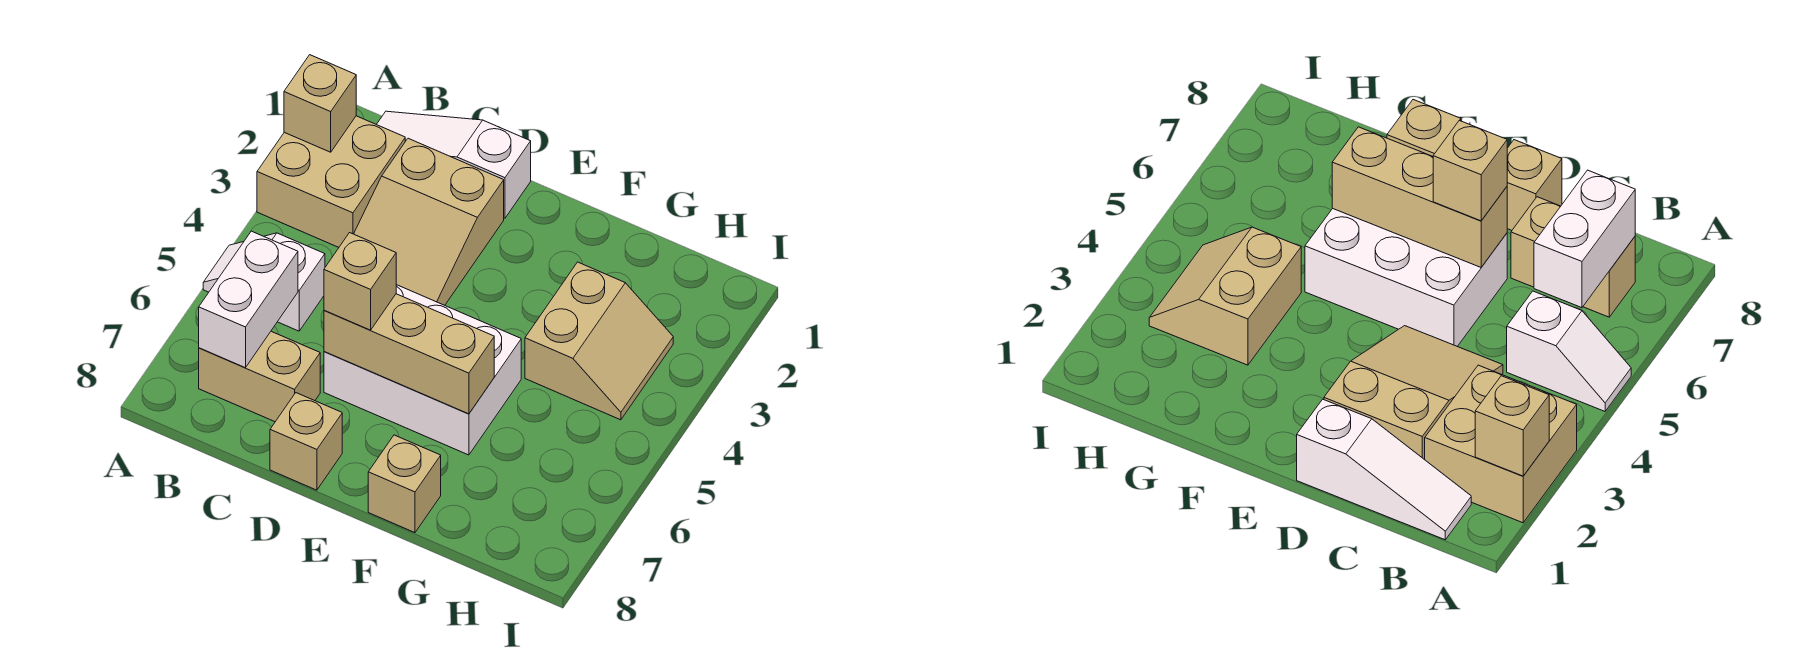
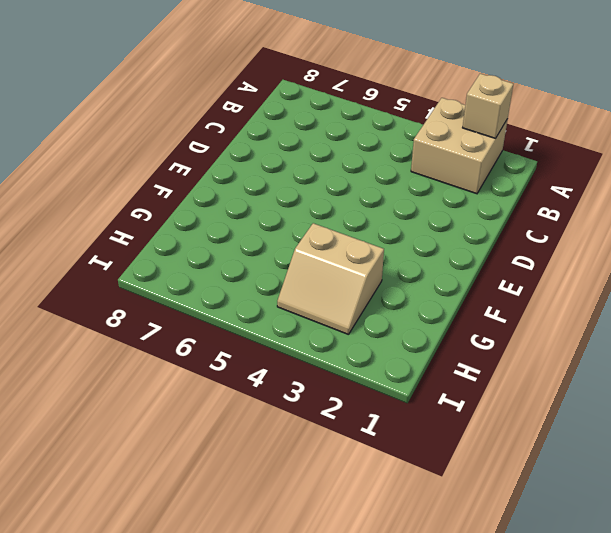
none -> white slope A5:B5 level 1 top B
none -> white slope B1:D1 level 1 top D
none -> tan brick B7:C7 level 1

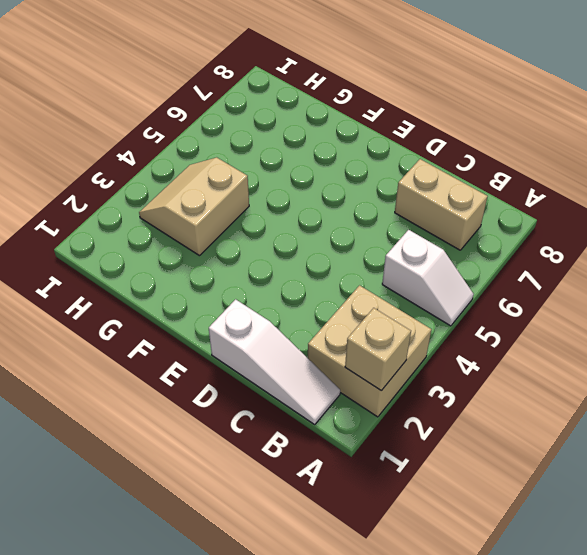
none -> tan slope C2:D4 level 1 top 2
none -> white brick D5:F6 level 1
none -> tan brick D8 level 1

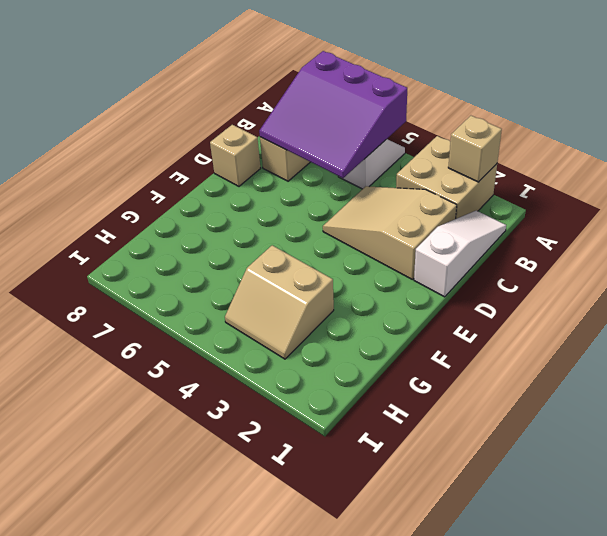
purple slope A5:C7 level 2 top A -> white brick B6:B7 level 2
none -> white brick D5:F6 level 1
none -> tan brick F8 level 1
none -> tan brick D6:F6 level 2

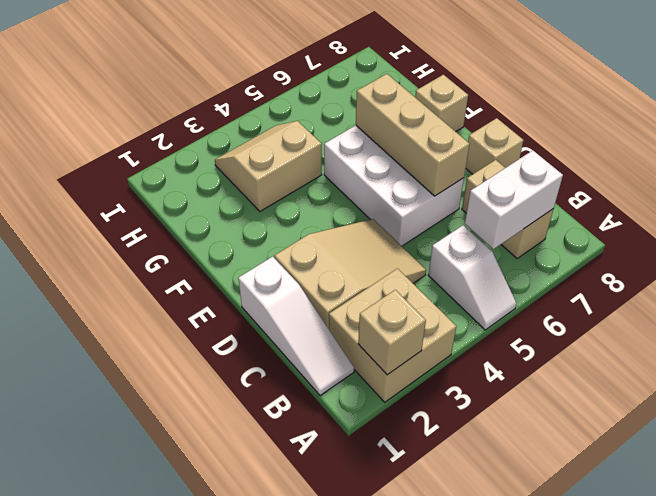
none -> tan brick D6 level 3

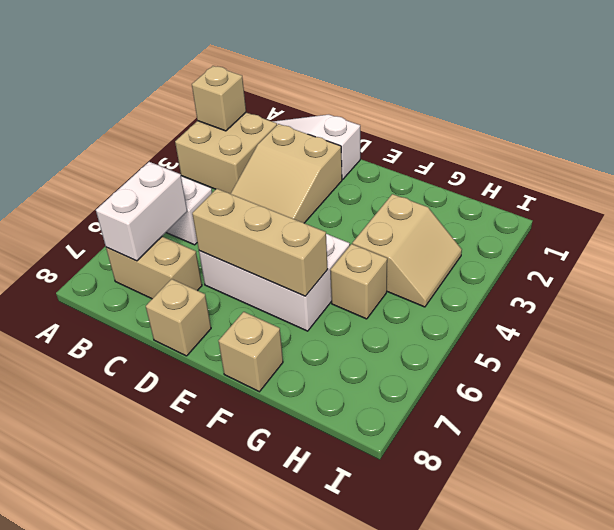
tan brick G5 level 1 -> tan brick D6 level 3

